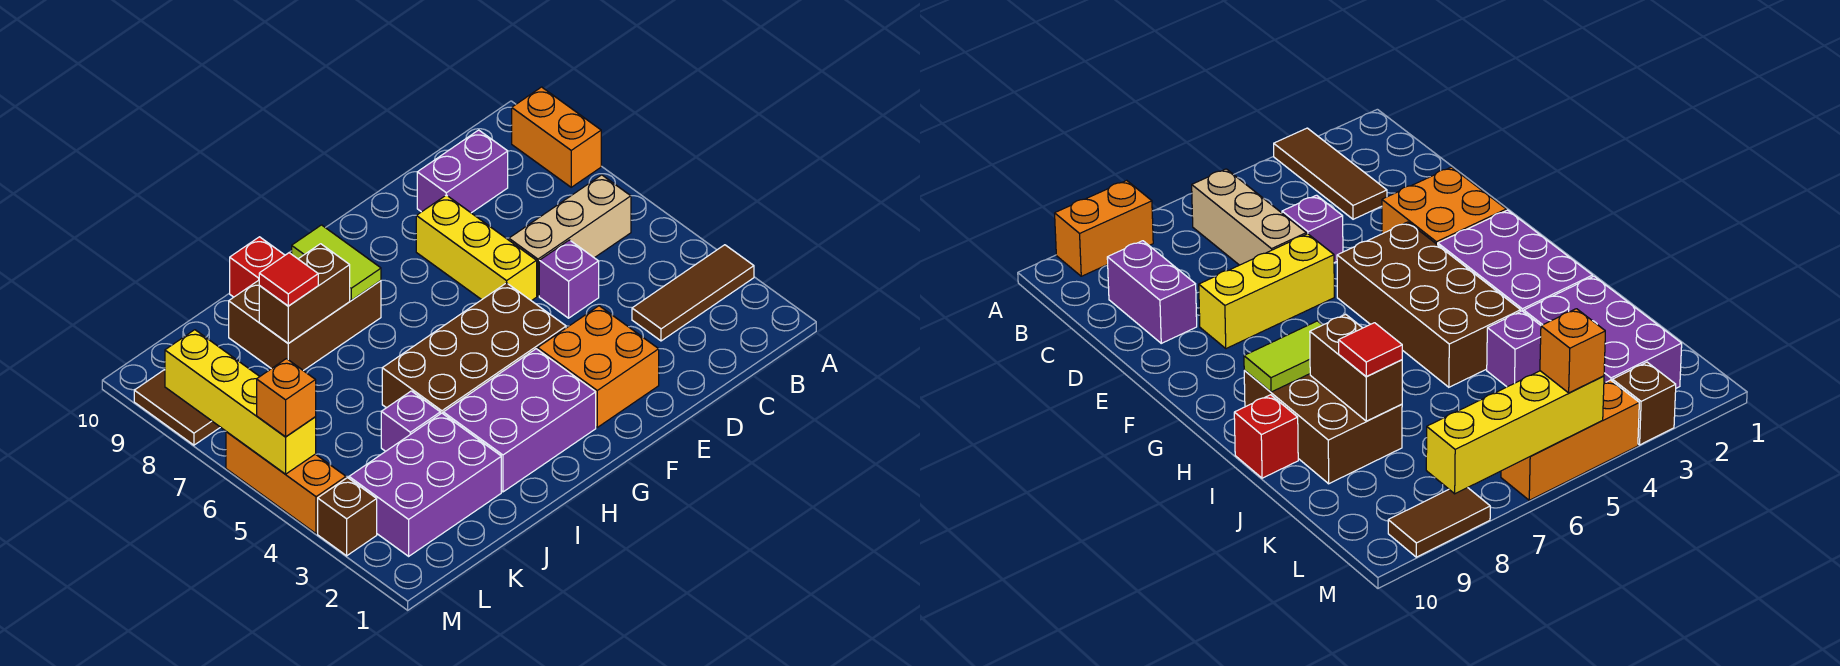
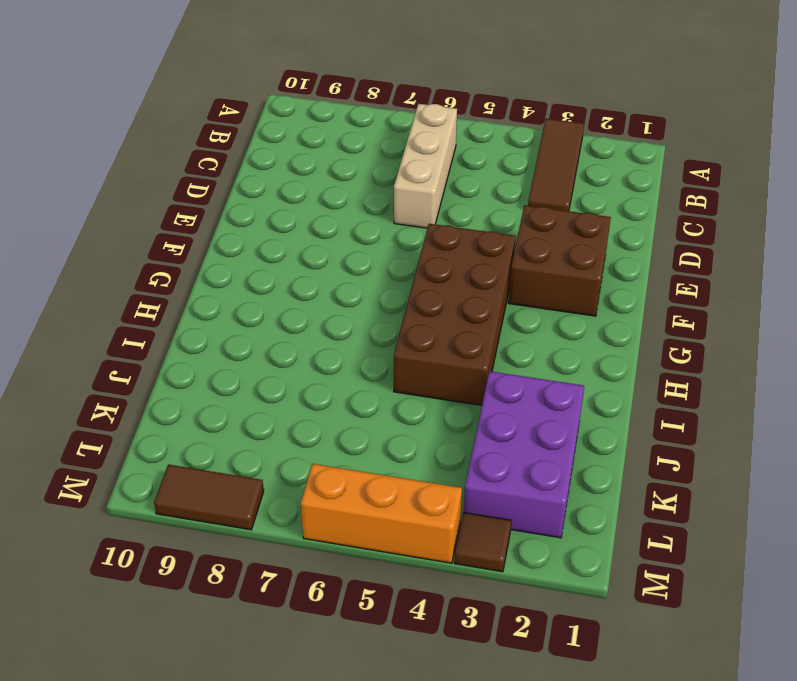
brown brick E2:F3 level 1 -> orange brick E2:F3 level 1
brown tile M3 level 1 -> brown brick M3 level 1
none -> orange brick A8:A9 level 1
none -> purple brick C9:D9 level 1
none -> purple brick D5 level 1

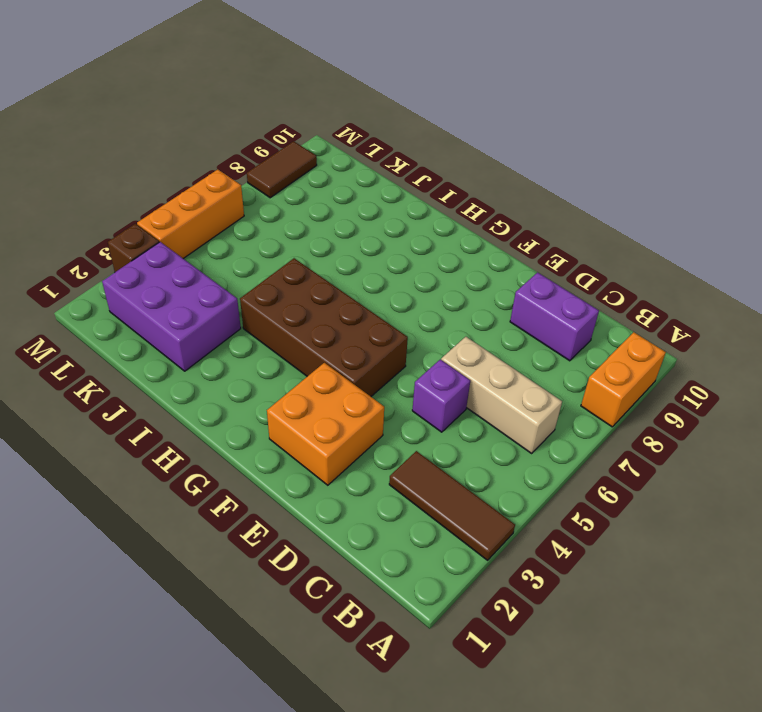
none -> yellow brick E6:E8 level 1
none -> purple brick G2:I3 level 1
none -> brown brick H8:J9 level 1

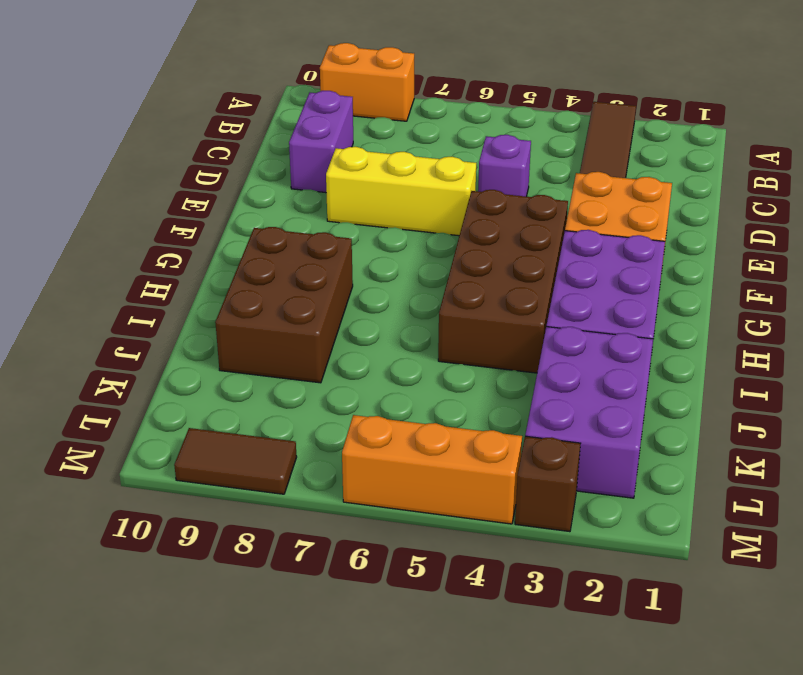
none -> tan brick B6:D6 level 1
none -> red brick I10 level 1
none -> purple brick J4 level 1

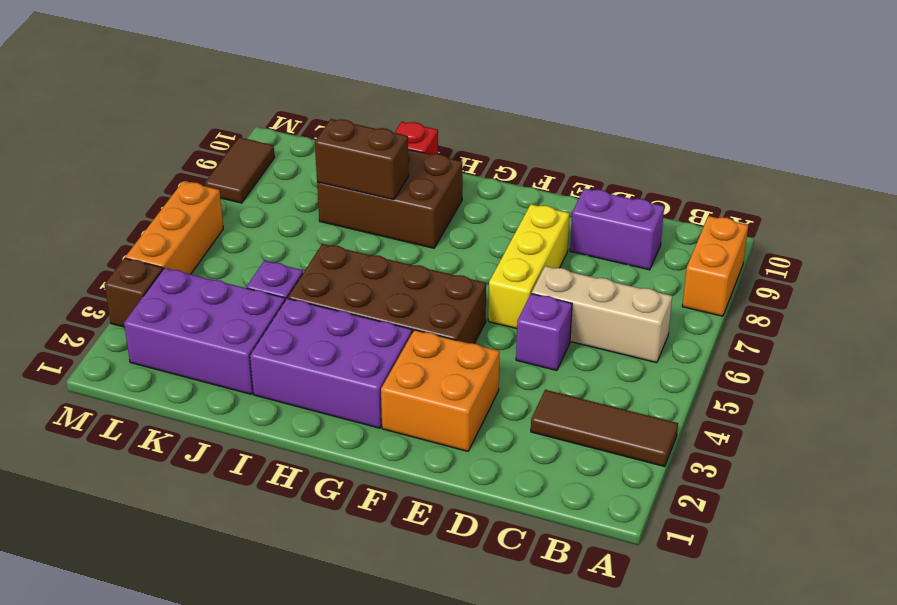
none -> lime tile H8:H9 level 2
none -> yellow brick M5:M8 level 2
none -> red tile J8 level 3

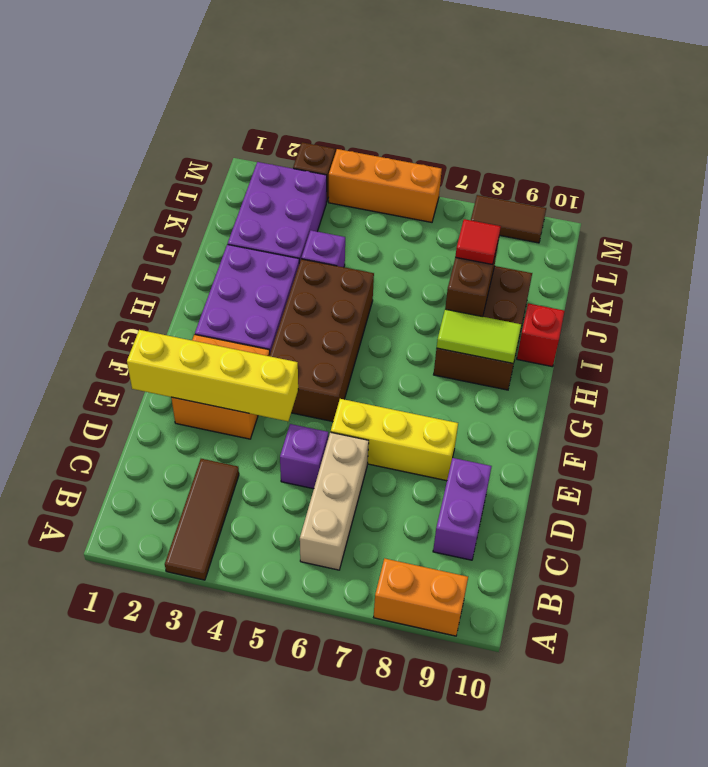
yellow brick E1:E4 level 2 -> yellow brick M5:M8 level 2
none -> orange brick M5 level 3

